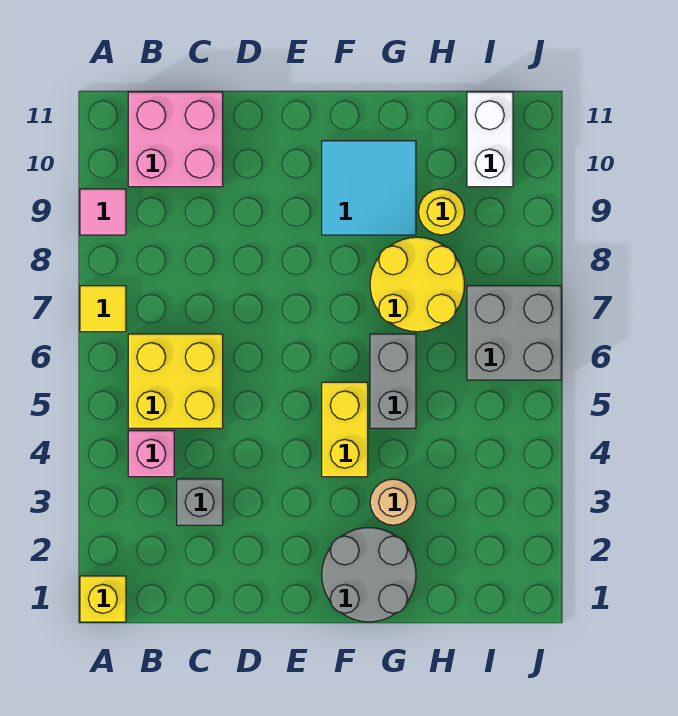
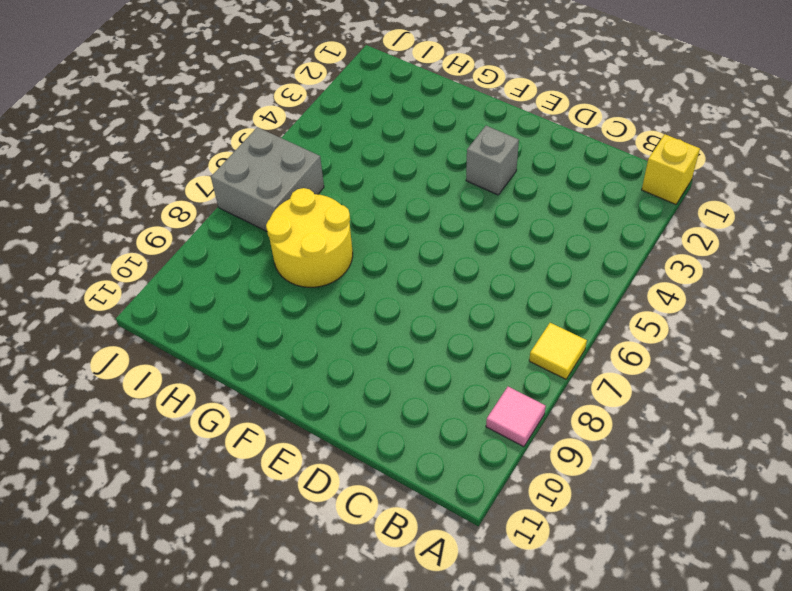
grey brick E3 level 1 -> grey brick C3 level 1
none -> pink brick B4 level 1
none -> yellow brick B5:C6 level 1
none -> pink brick B10:C11 level 1

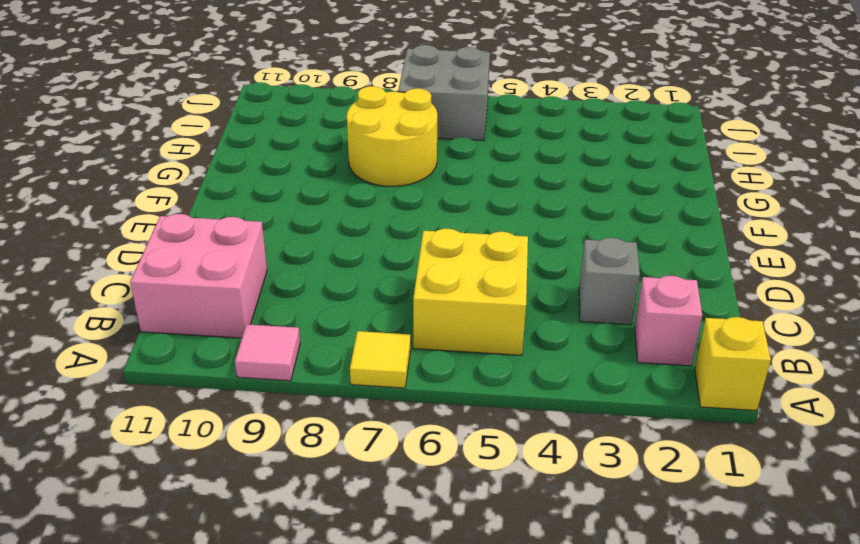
pink brick B2 level 1 -> pink brick B4 level 1
none -> grey round brick F1:G2 level 1
none -> yellow brick F4:F5 level 1
none -> cyan tile F9:G10 level 1

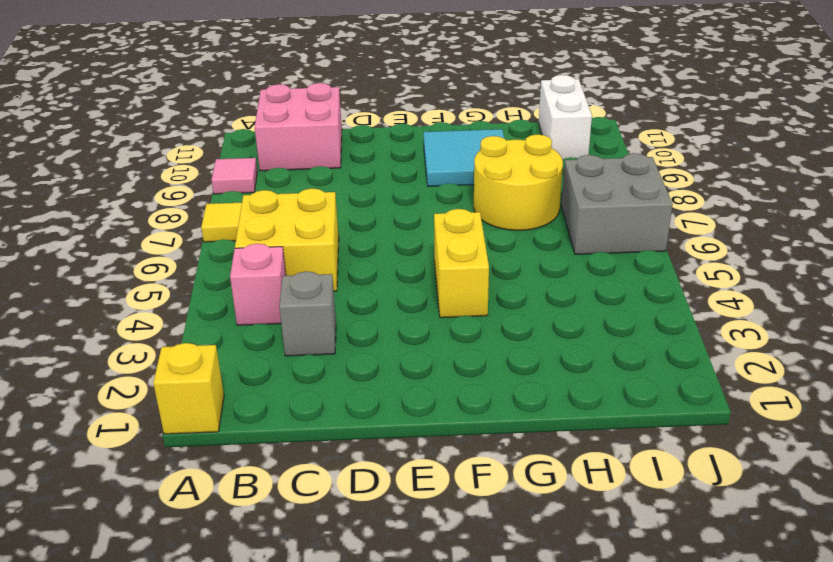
none -> grey round brick F1:G2 level 1
none -> tan round brick G3 level 1
none -> grey brick G5:G6 level 1

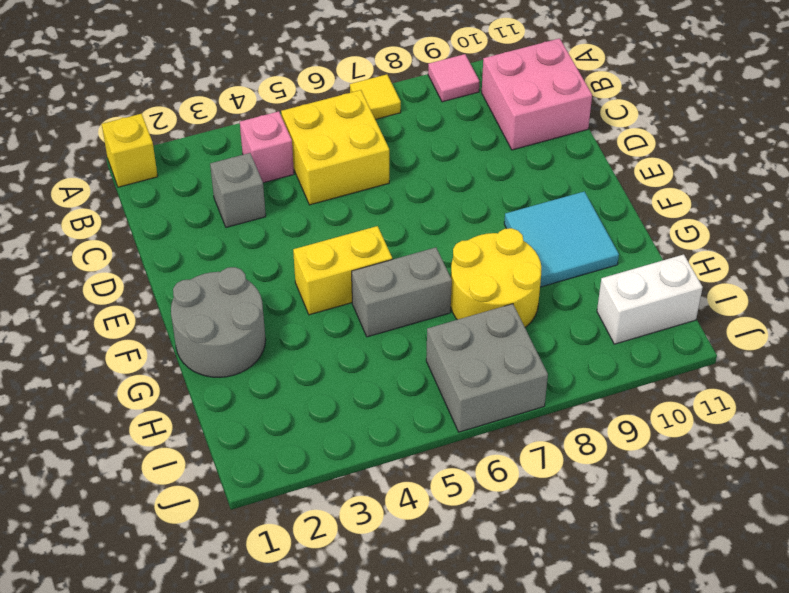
none -> tan round brick G3 level 1
none -> yellow round brick H9 level 1

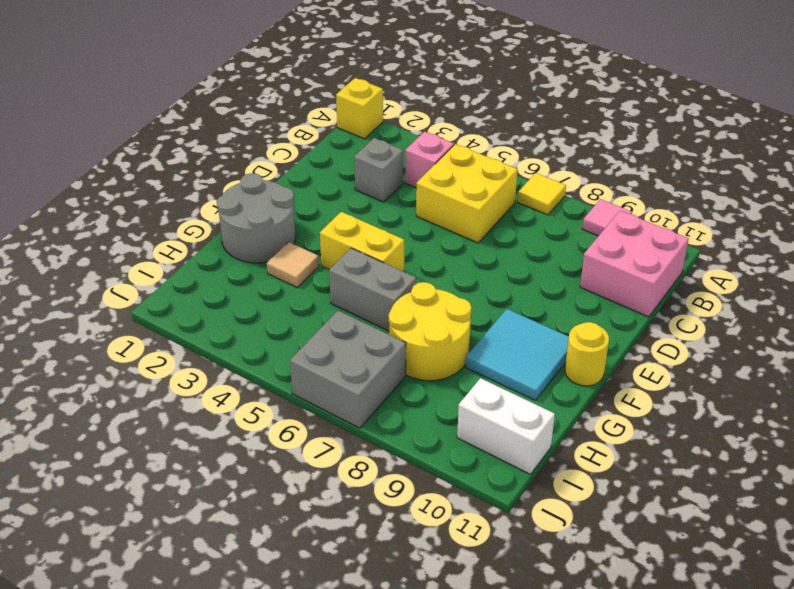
yellow round brick F11 level 1 -> yellow round brick H9 level 1
tan tile G3 level 1 -> tan round brick G3 level 1

